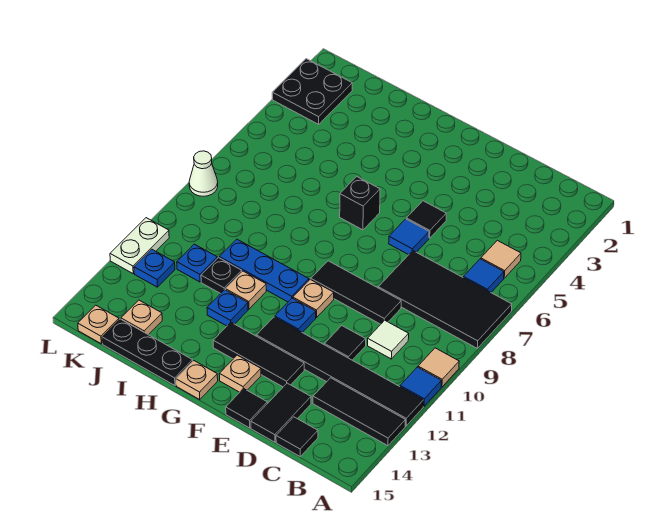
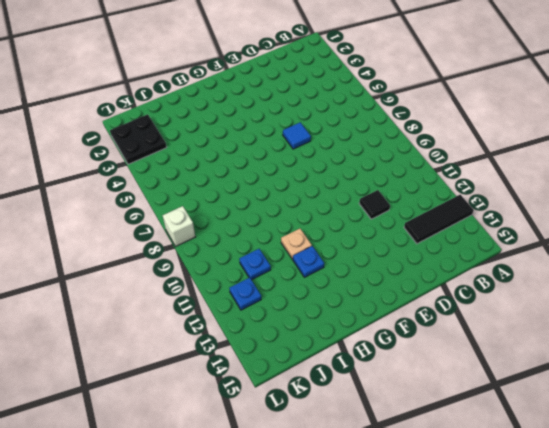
white brick L8 level 1 -> white cone L8 level 1
none -> black tile A7:D8 level 1
none -> tan tile A10 level 1
none -> blue tile A11 level 1
none -> black tile A12:F12 level 1

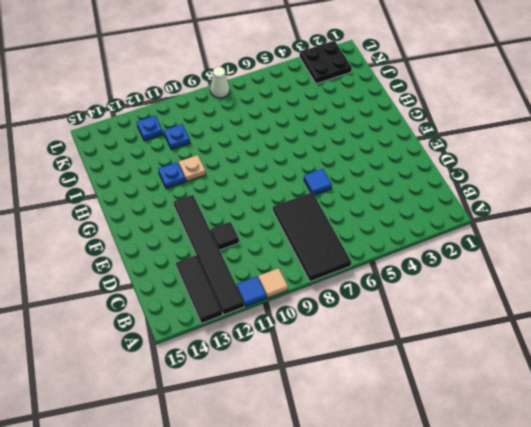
none -> tan tile B5 level 1
none -> blue tile B6 level 1
none -> white tile C10 level 1
none -> black tile C15 level 1

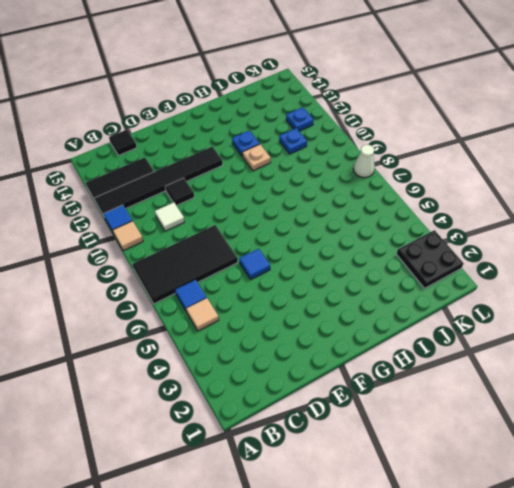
none -> black tile D9:F9 level 1
none -> black tile D14:D15 level 1
none -> black tile E5 level 1
none -> black tile E13:G13 level 1

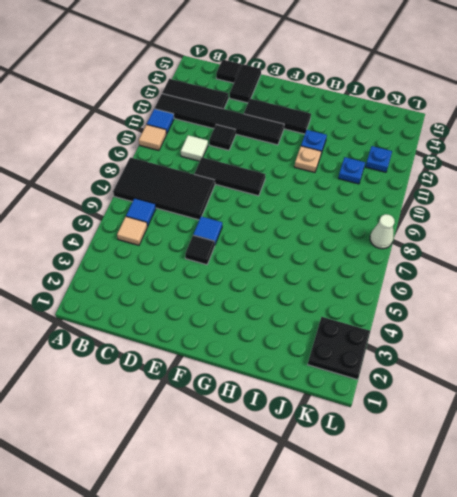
none -> black tile E15 level 1
none -> tan plate F10 level 1
none -> blue plate F11 level 1
none -> tan plate F14 level 1

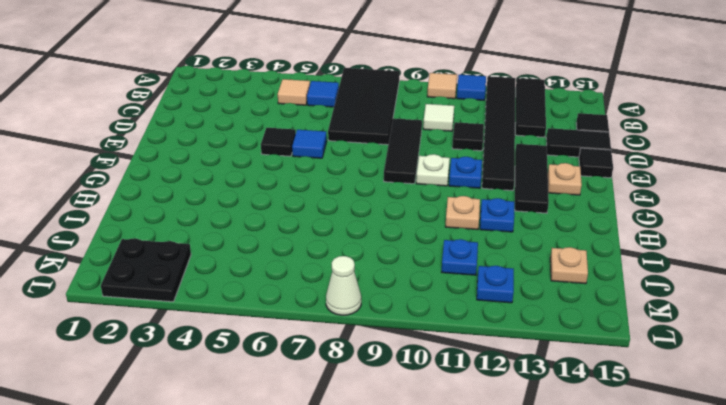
white plate F10 level 1 -> tan plate F10 level 1
none -> black brick G6 level 1
none -> blue plate G10:I10 level 1
none -> tan plate G15 level 1
none -> black plate H15:J15 level 1

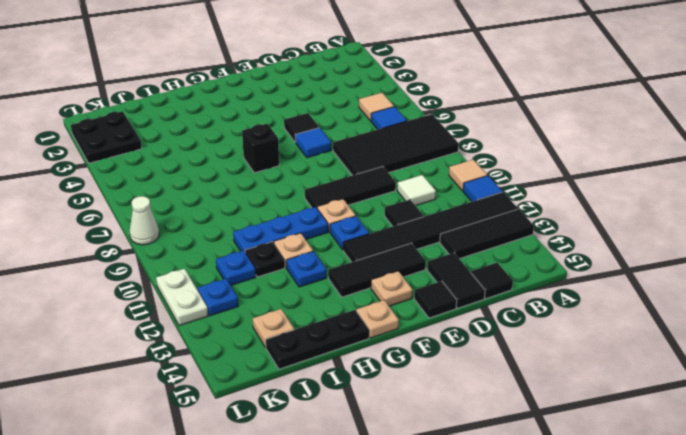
none -> tan plate K15 level 1

